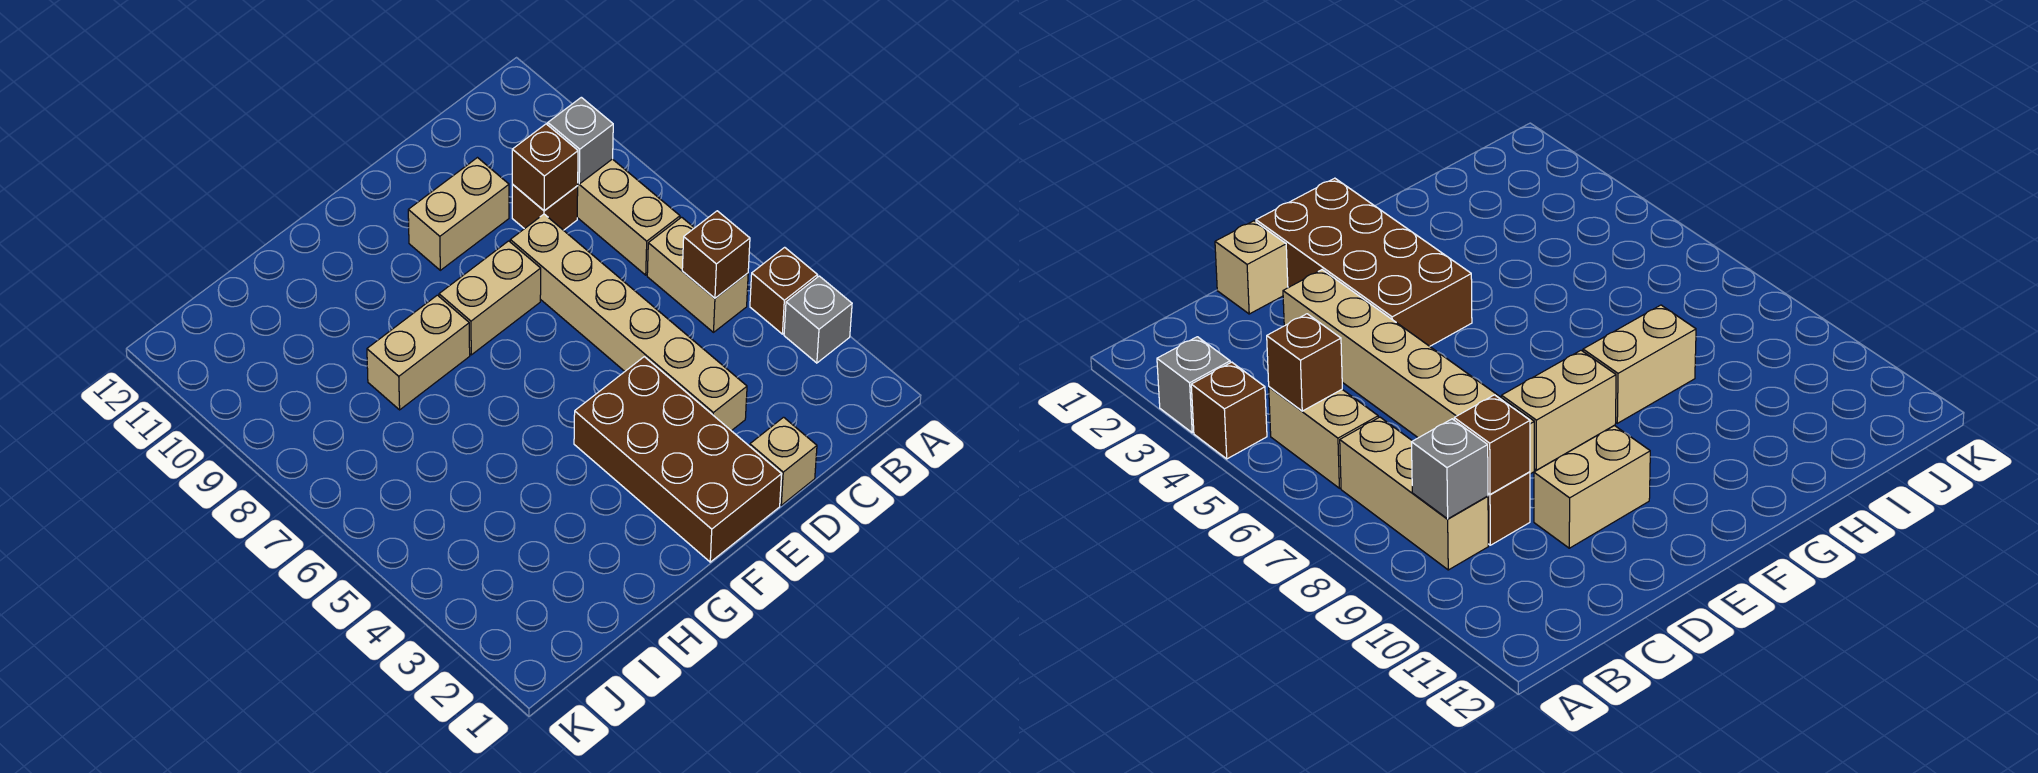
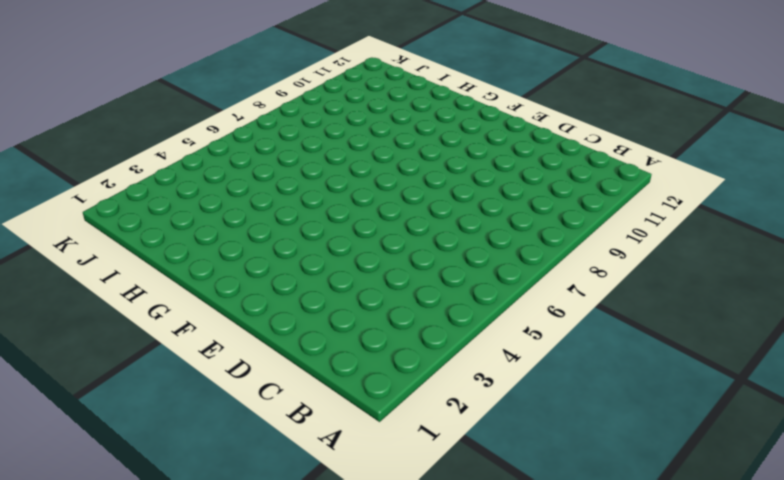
none -> grey brick A3 level 1
none -> brown brick A4 level 1
none -> tan brick B5:B6 level 1

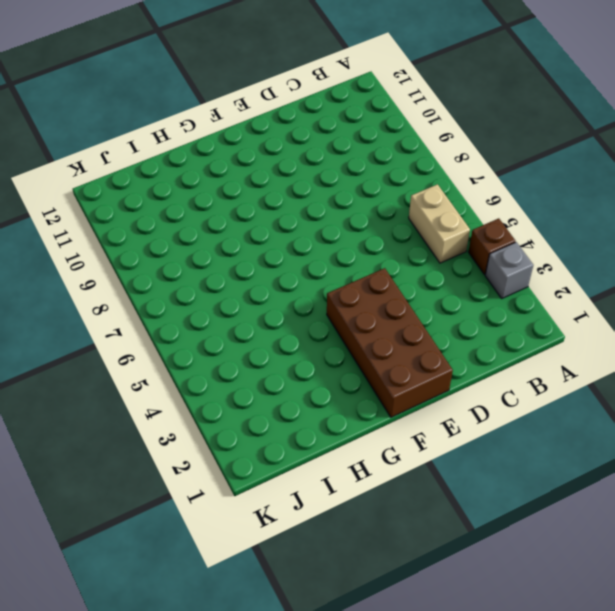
none -> tan brick B7:B9 level 1
none -> brown brick C9 level 1
none -> tan brick D1 level 1

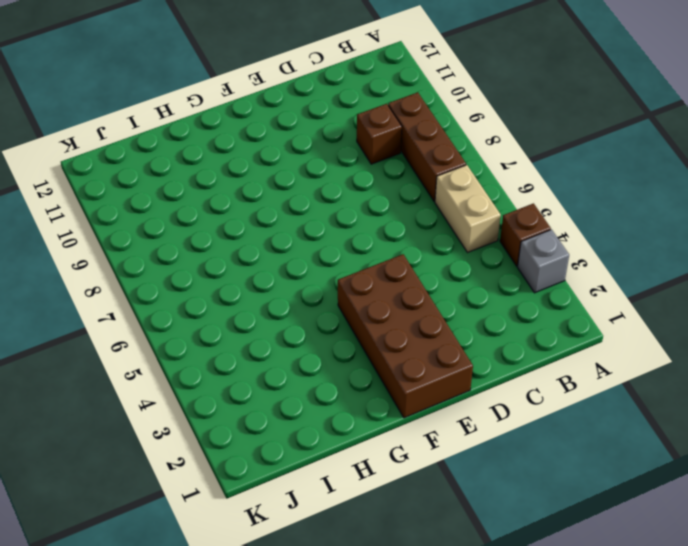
brown brick B7:B9 level 1 -> tan brick B7:B9 level 1
none -> tan brick D1 level 1
none -> tan brick D3:D8 level 1
none -> tan brick D10:E10 level 1

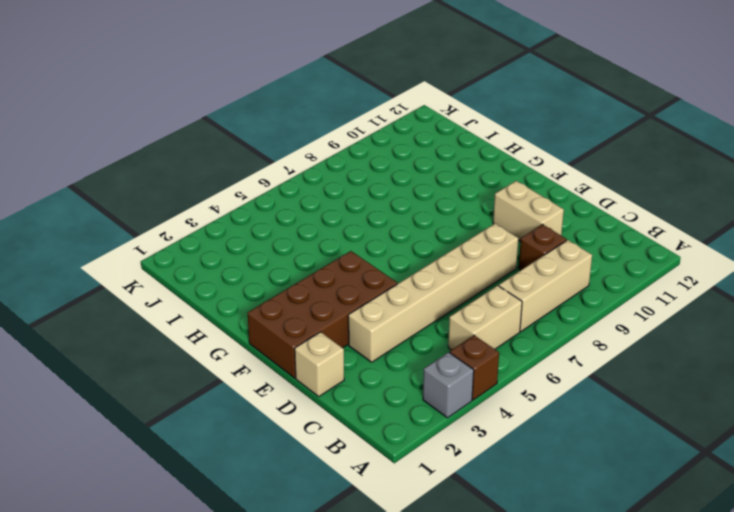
none -> tan brick E8:F8 level 1
none -> tan brick G8:H8 level 1
none -> brown brick B5 level 2

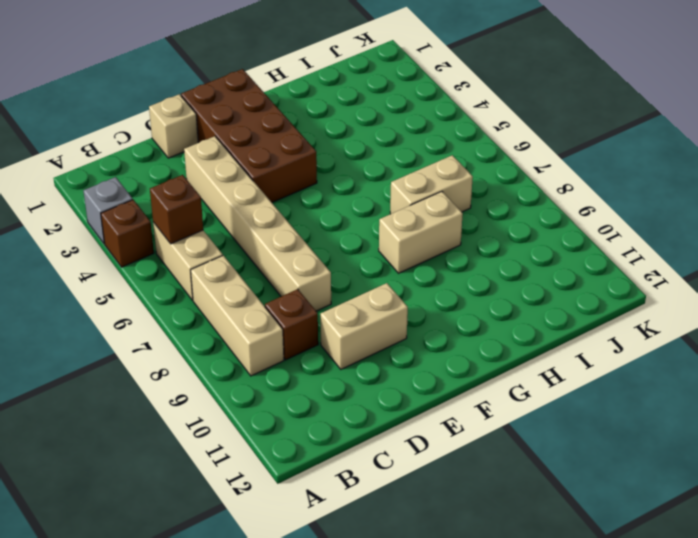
tan brick H7:I7 level 1 -> tan brick E8:F8 level 1
none -> grey brick B9 level 2
none -> brown brick C9 level 2

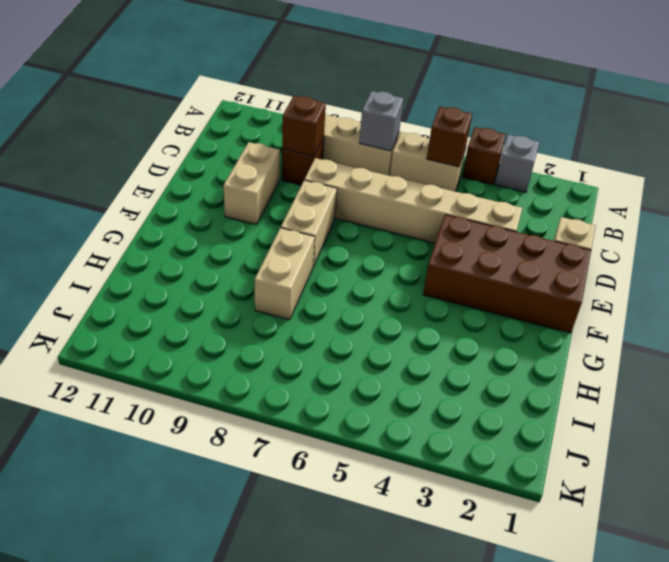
grey brick B7 level 2 -> grey brick B9 level 2

